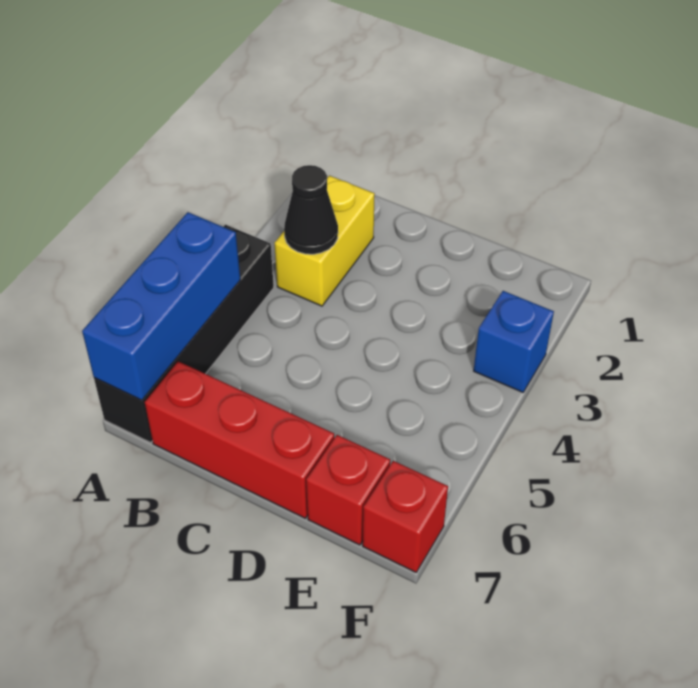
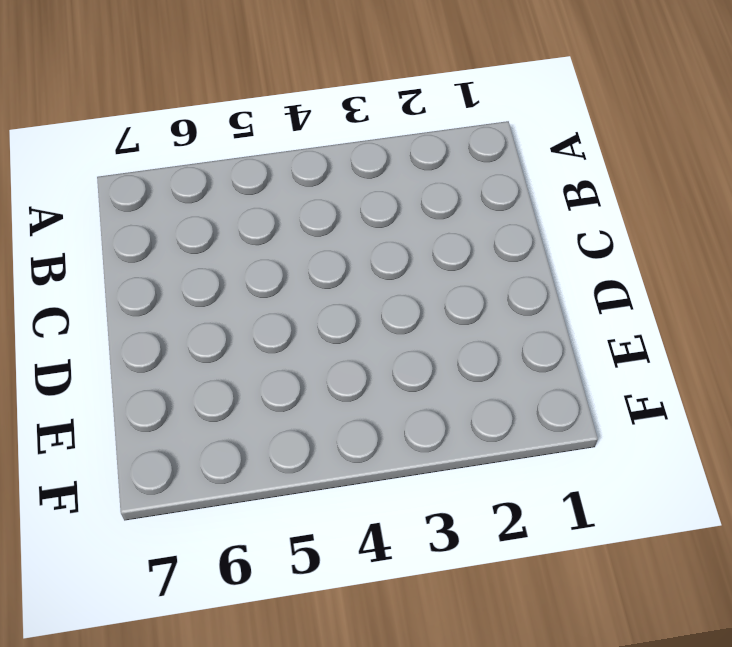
none -> black brick A4:A7 level 1
none -> yellow brick B2:B3 level 1

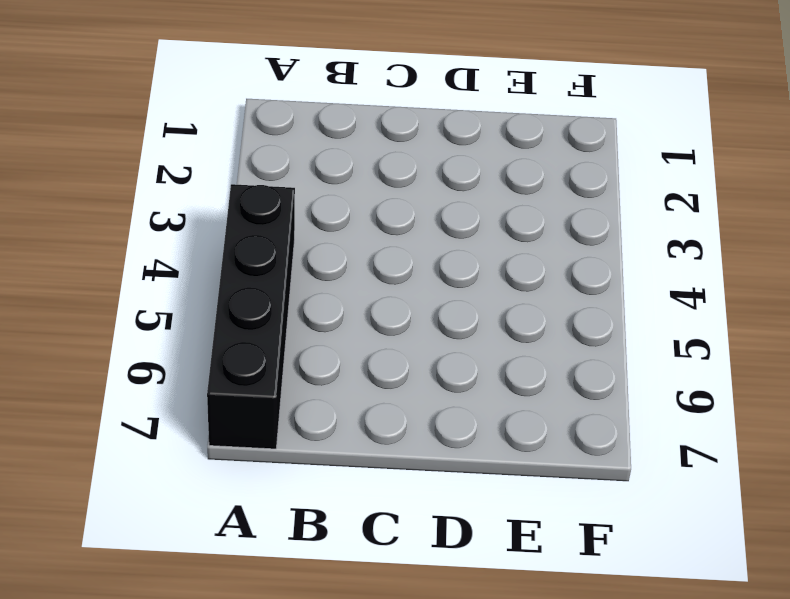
none -> yellow brick B2:B3 level 1
none -> red brick B7:D7 level 1

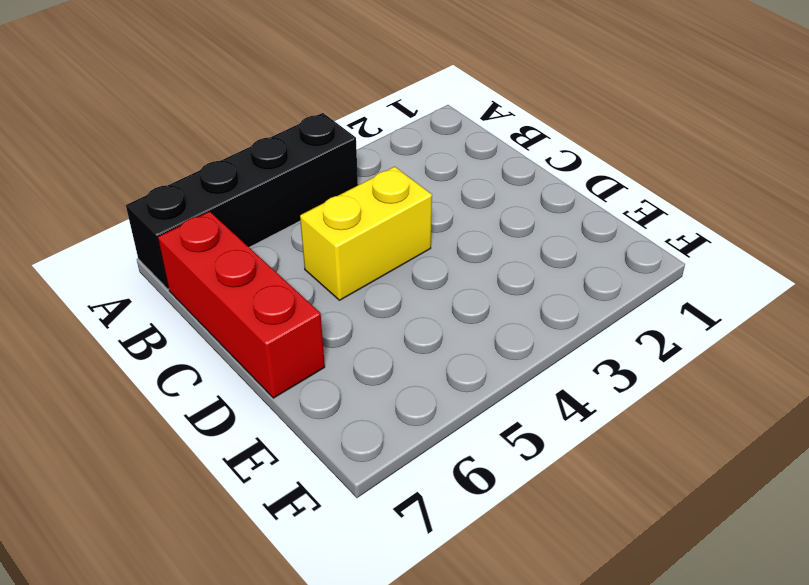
yellow brick C4:C5 level 1 -> yellow brick B2:B3 level 1
none -> red brick E7 level 1
none -> blue brick F3 level 1

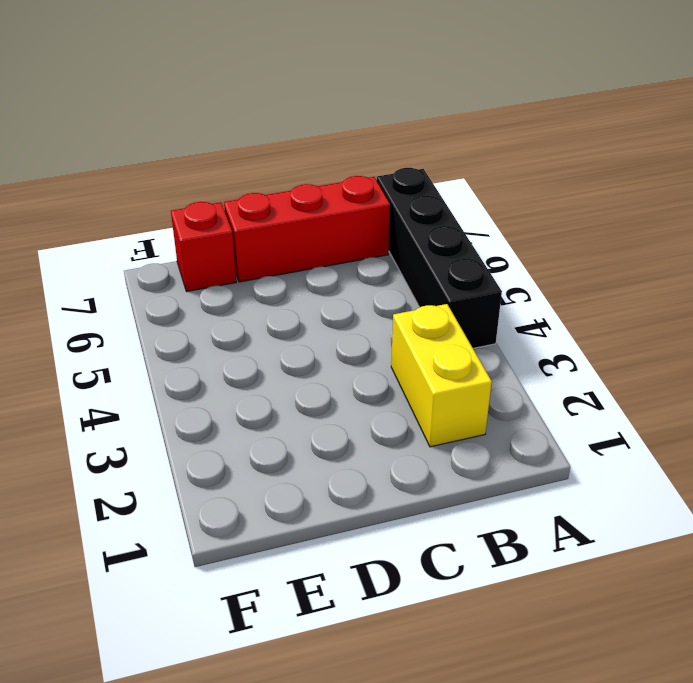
none -> blue brick F3 level 1
none -> red brick F7 level 1

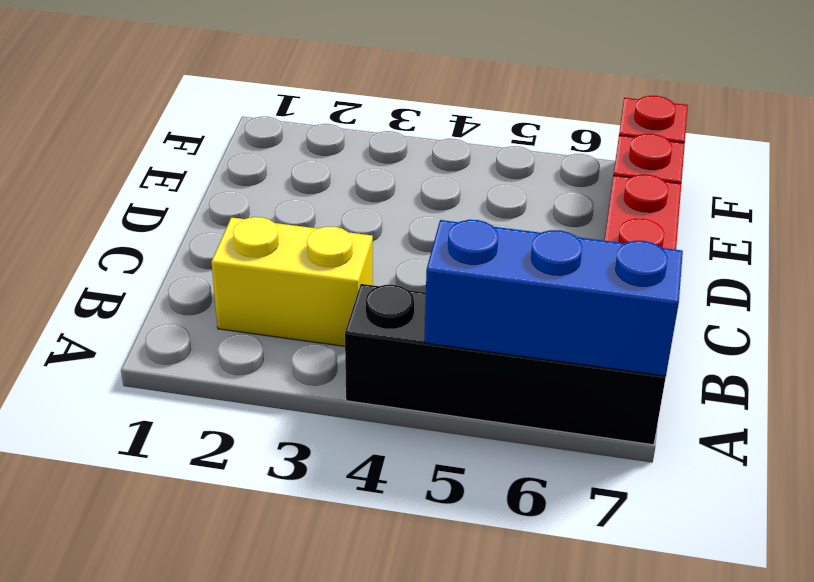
none -> blue brick F3 level 1
none -> black cone B3 level 2

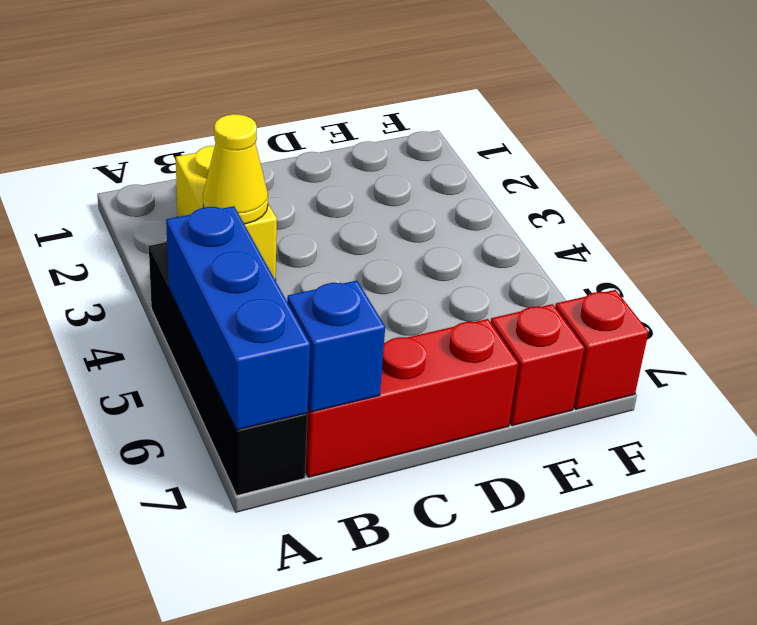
yellow cone B3 level 2 -> black cone B3 level 2
blue brick B7 level 2 -> blue brick F3 level 1

